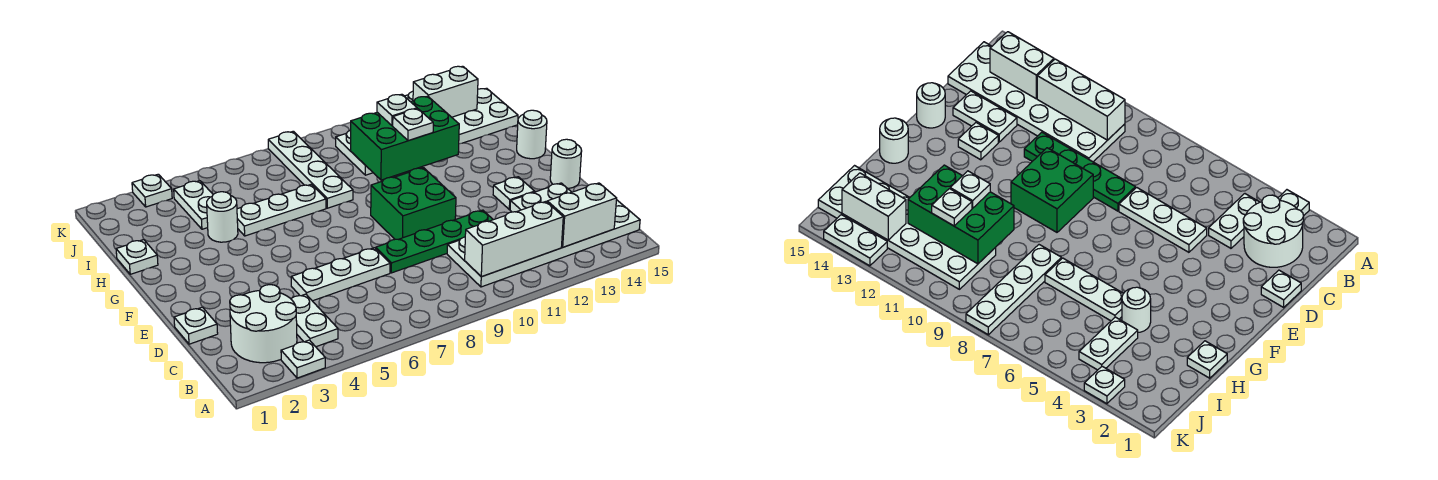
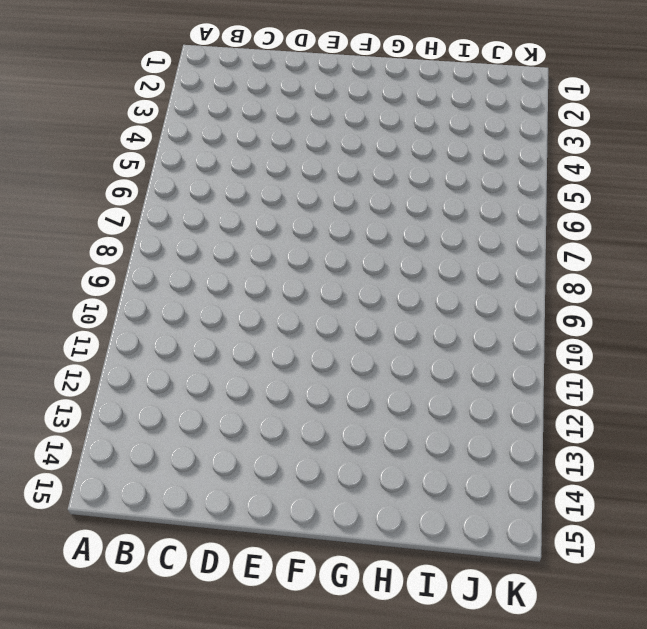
none -> white plate A3 level 1
none -> white round brick B2:C3 level 1
none -> white plate B4:C4 level 1

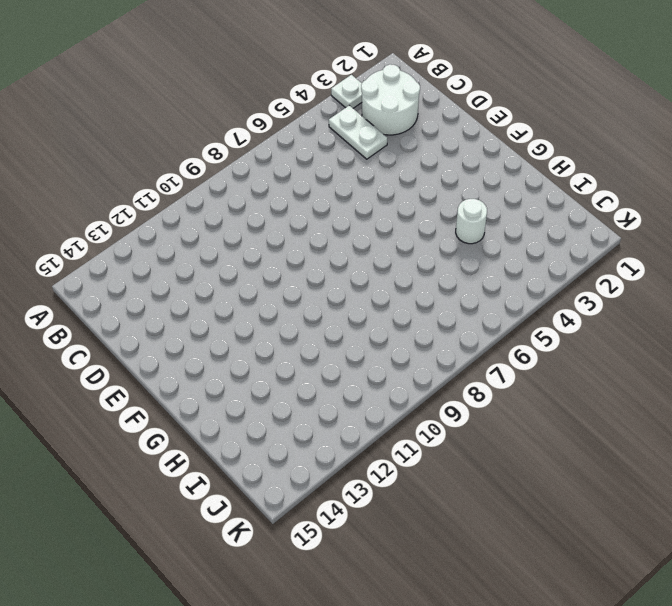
none -> white plate B10:C15 level 1
none -> white plate D1 level 1
none -> white plate D5:D7 level 1

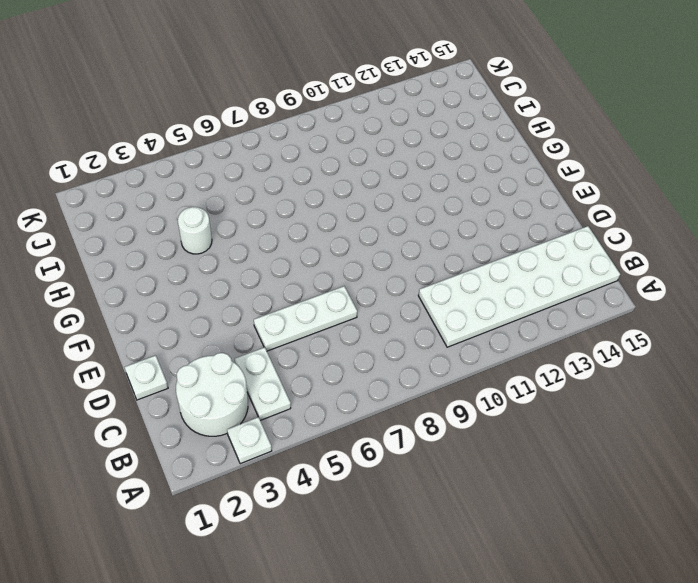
none -> green plate D8:D11 level 1
none -> white plate D13:D14 level 1
none -> green brick E9:F10 level 1

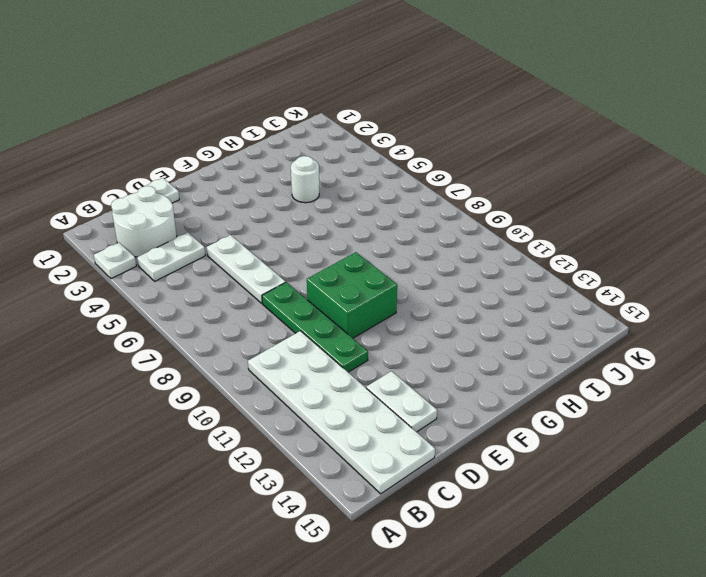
none -> white plate E13 level 1
none -> white round brick E15 level 1
none -> white round brick G15 level 1

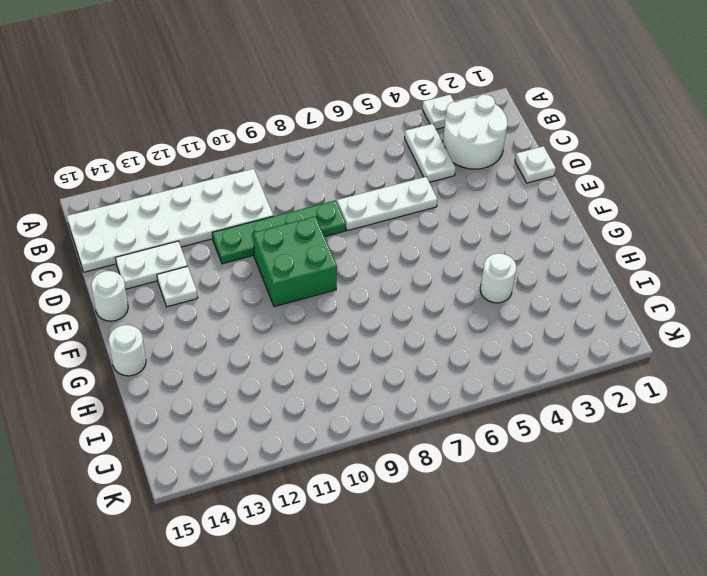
none -> white plate H1 level 1
none -> white plate H5:H7 level 1
none -> white plate H8:K8 level 1

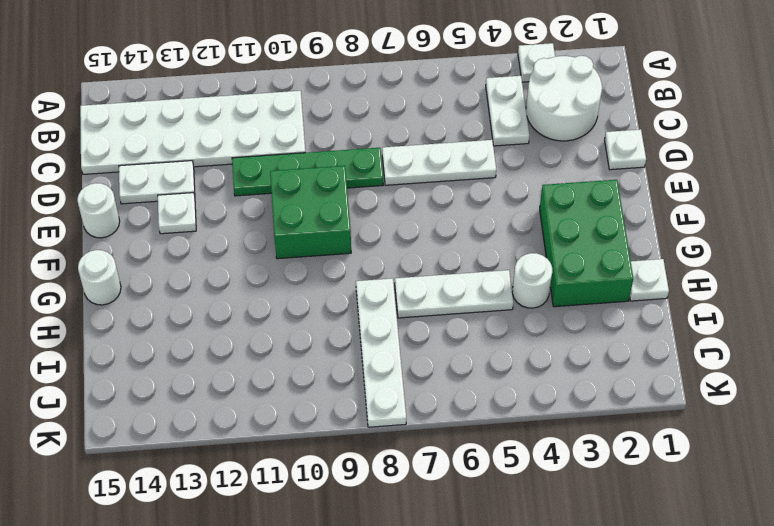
green brick F2:H3 level 1 -> green brick H10:I12 level 2
none -> white plate I4:J4 level 1
none -> white plate I10:J15 level 1
none -> white plate K3 level 1

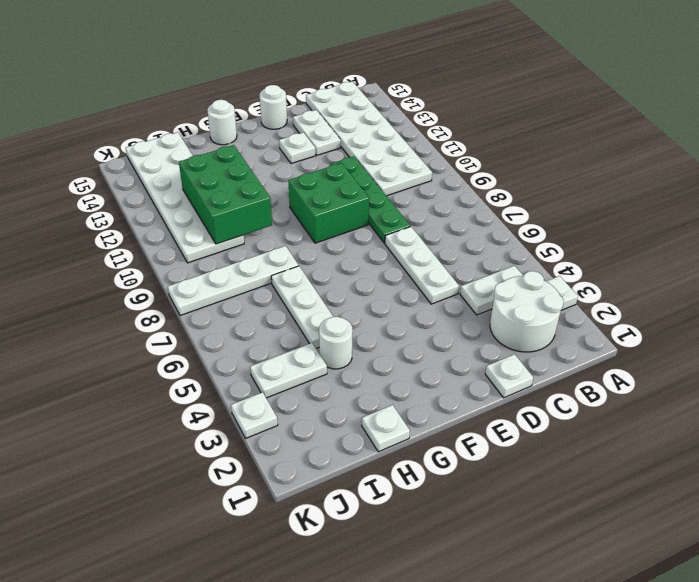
none -> white plate K13:K14 level 1
none -> white brick B10:B12 level 2
none -> white brick B13:B14 level 2

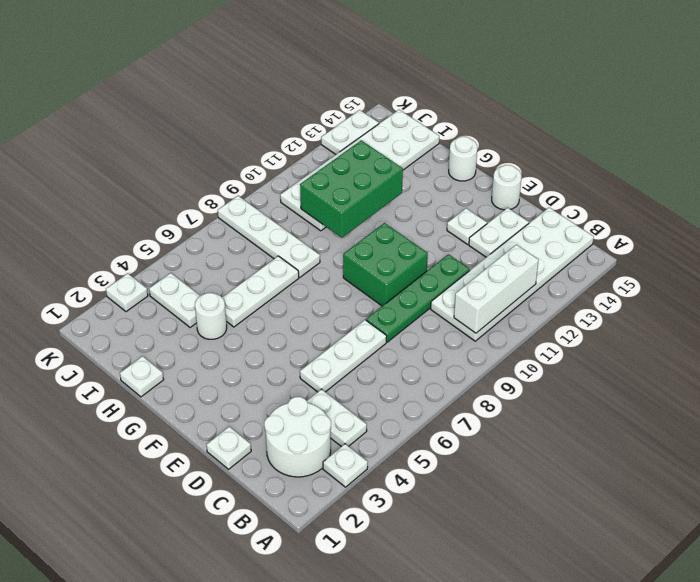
none -> white brick B13:B14 level 2
none -> white brick J13:J14 level 2
none -> white plate H11 level 3

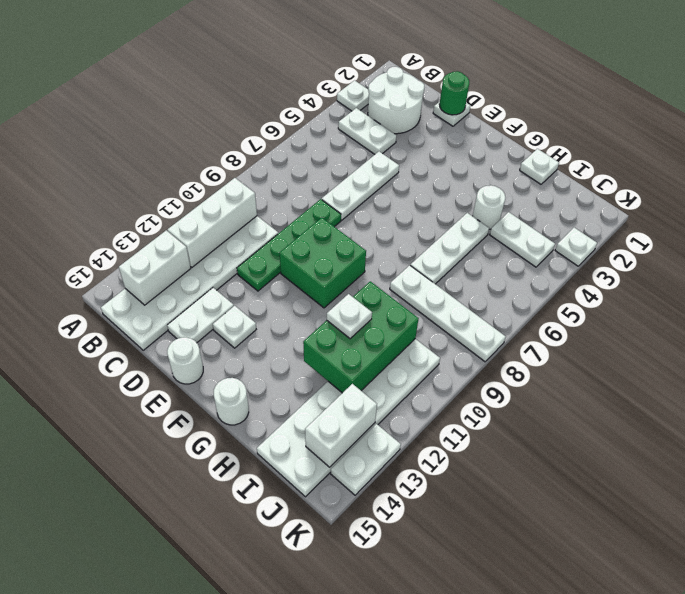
green round brick D1 level 2 -> none
none -> white plate I11 level 3

